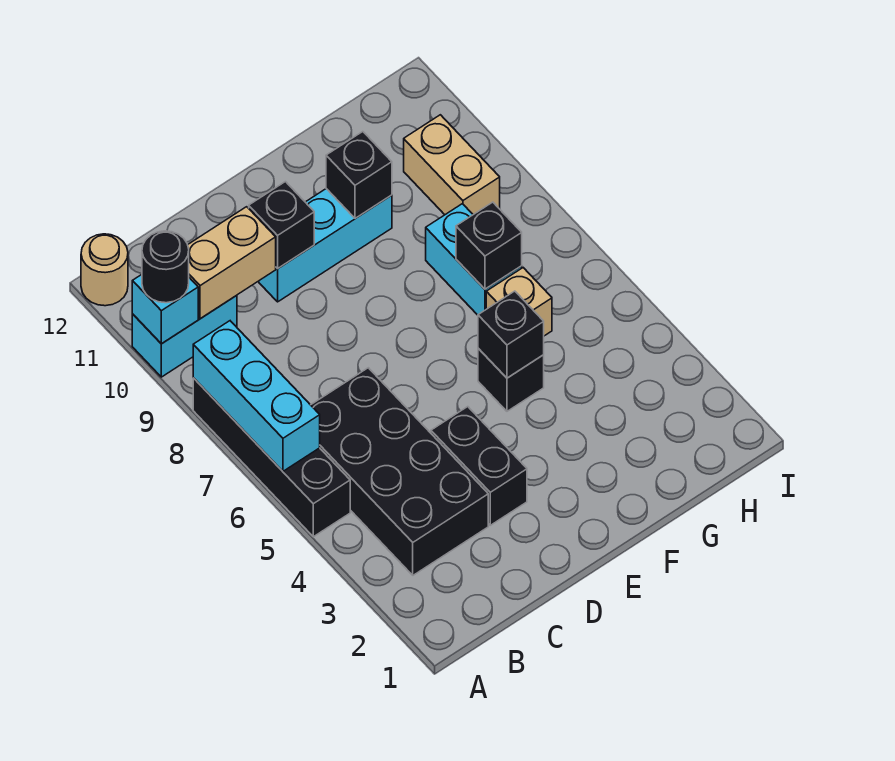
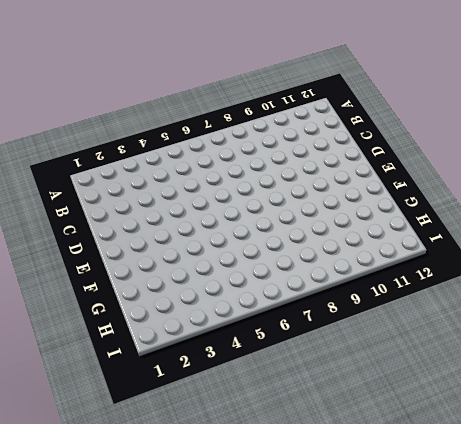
none -> black brick A5:A8 level 1
none -> cyan brick A10:B10 level 1
none -> tan round brick A12 level 1

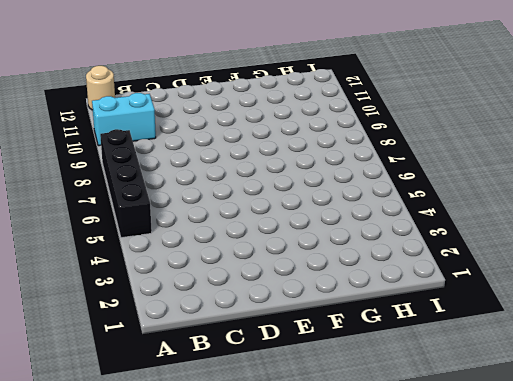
none -> black brick B3:C6 level 1
none -> black brick D3:D4 level 1
none -> cyan brick D10:F10 level 1

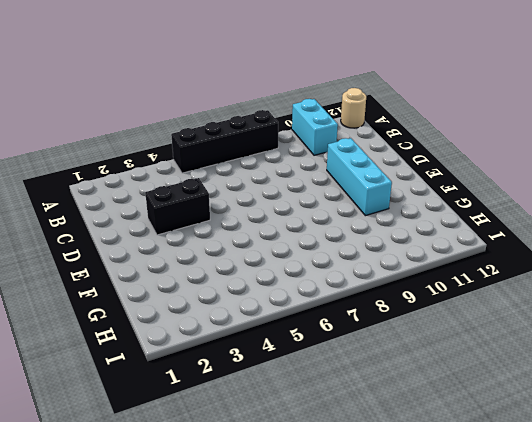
none -> black brick B3:C6 level 1
none -> black brick F5 level 1
none -> tan brick G6 level 1

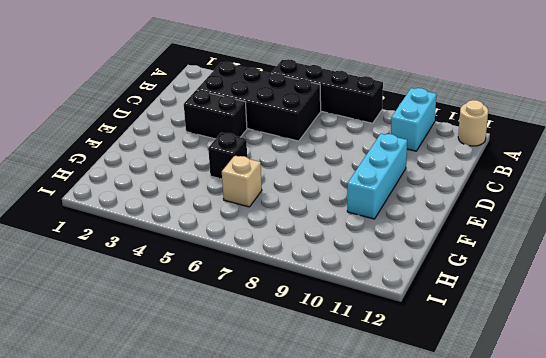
none -> cyan brick G7:G8 level 1
none -> tan brick H9:H10 level 1
none -> cyan brick A6:A8 level 2

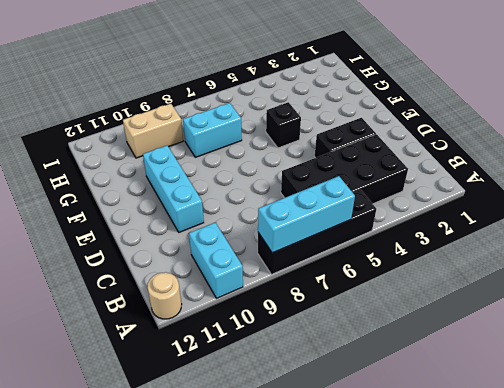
none -> tan brick G6 level 1
none -> cyan brick A10 level 2
none -> tan brick B10:C10 level 2

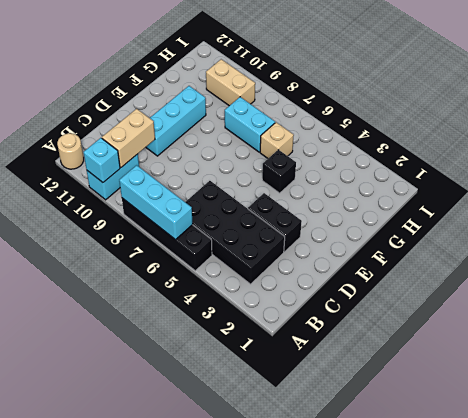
none -> black brick D10 level 2
none -> black brick F5 level 2
none -> black brick F10 level 2

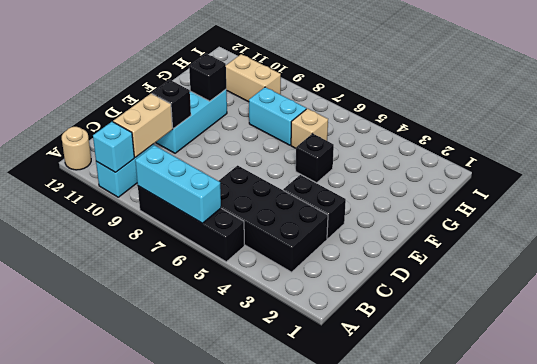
none -> black brick F5 level 2
none -> black brick G7 level 2
none -> black round brick A10 level 3

